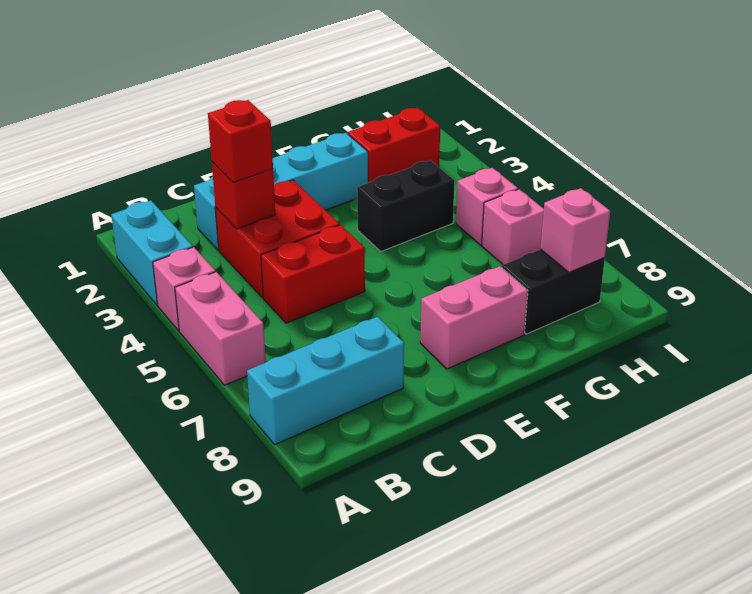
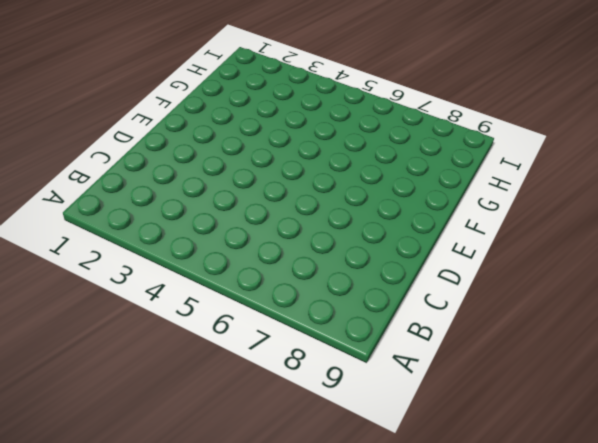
none -> cyan brick A2:A3 level 1
none -> pink brick A4 level 1
none -> pink brick A5:A6 level 1

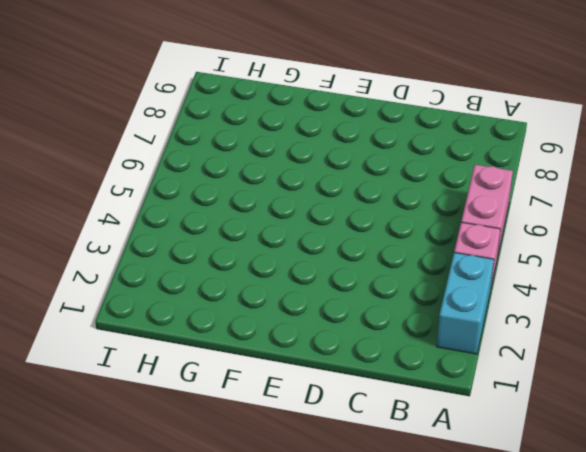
none -> cyan brick A8:C8 level 1
none -> cyan brick C2:F2 level 1
none -> red brick C3:D4 level 1

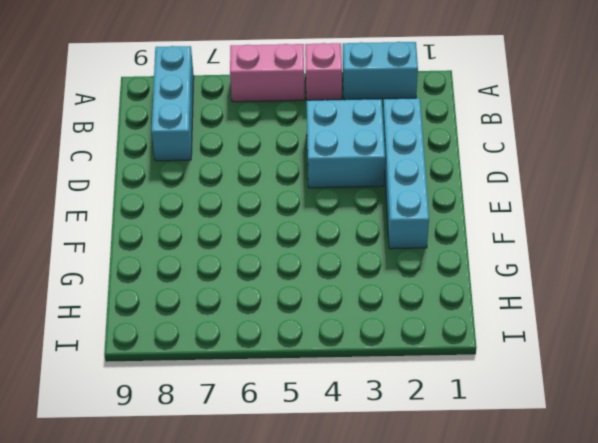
cyan brick C3:D4 level 1 -> red brick C3:D4 level 1
none -> red brick C5:D5 level 1
none -> pink brick E8:F8 level 1
none -> black brick F4:G4 level 1

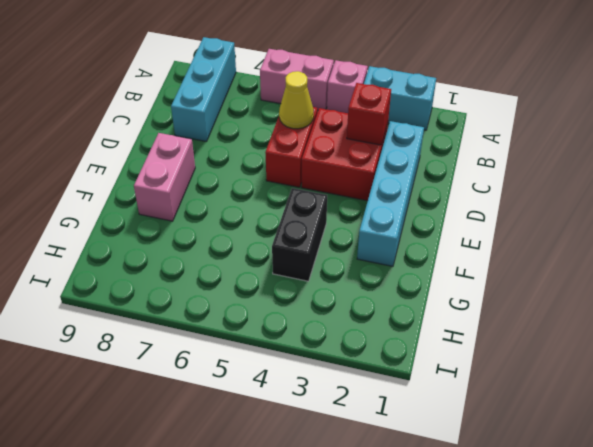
yellow cone C5 level 2 -> none
none -> red brick G2:H2 level 1
none -> black brick G8:H8 level 1
none -> pink brick H5 level 1

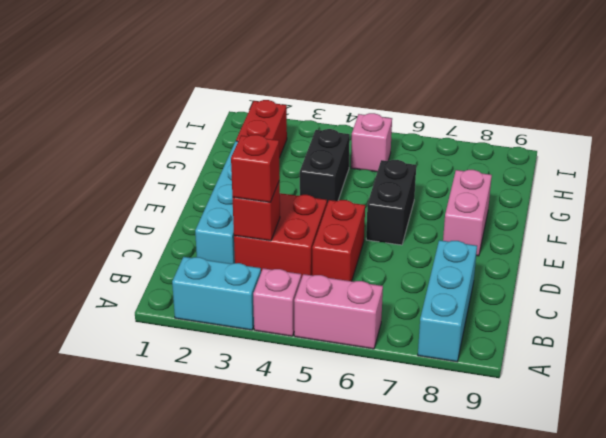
black brick E6:F6 level 1 -> black brick G8:H8 level 1
none -> pink brick H6 level 1
none -> pink brick H8 level 2

